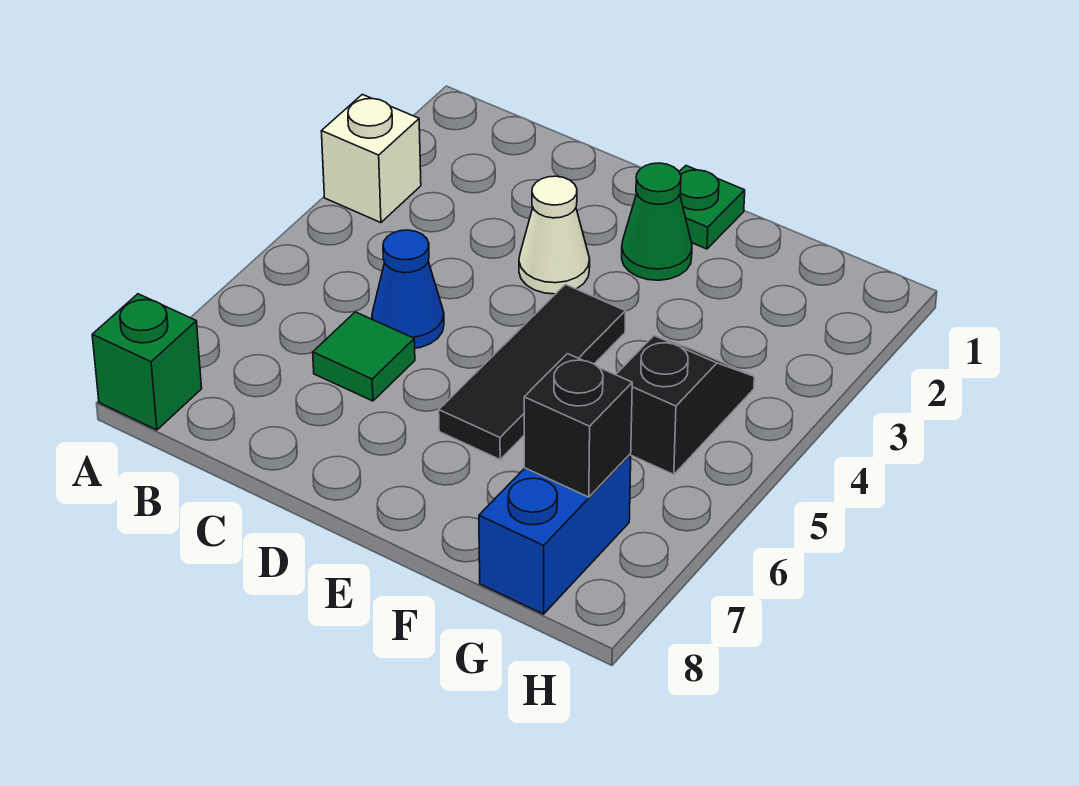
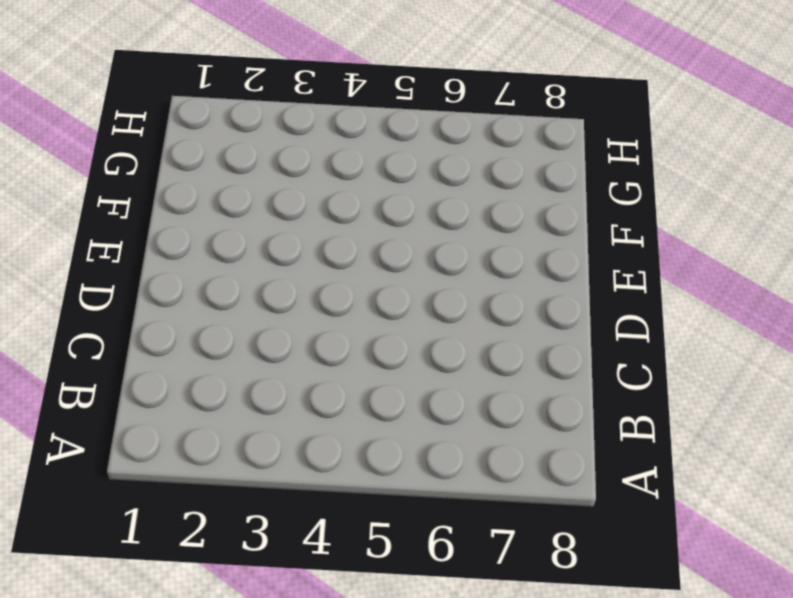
none -> white brick A3 level 1
none -> green brick A8 level 1

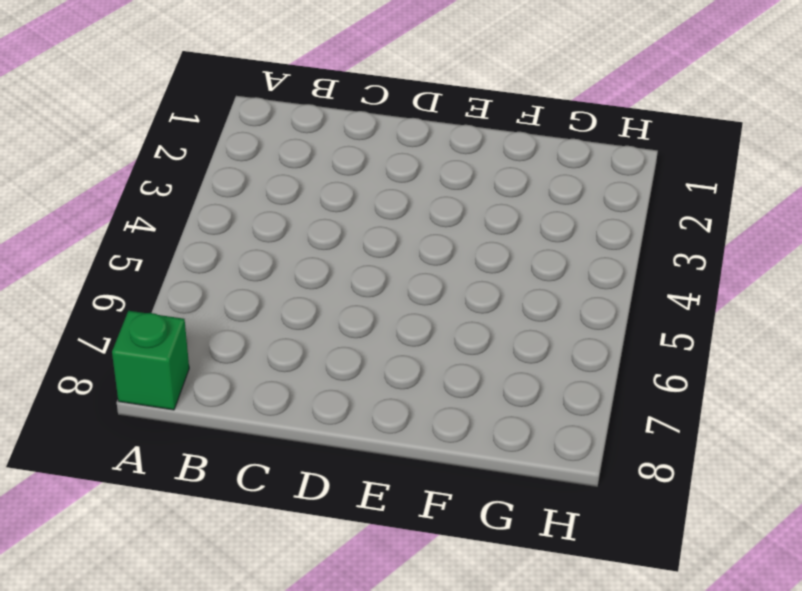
none -> white brick A3 level 1
none -> blue cone C5 level 1

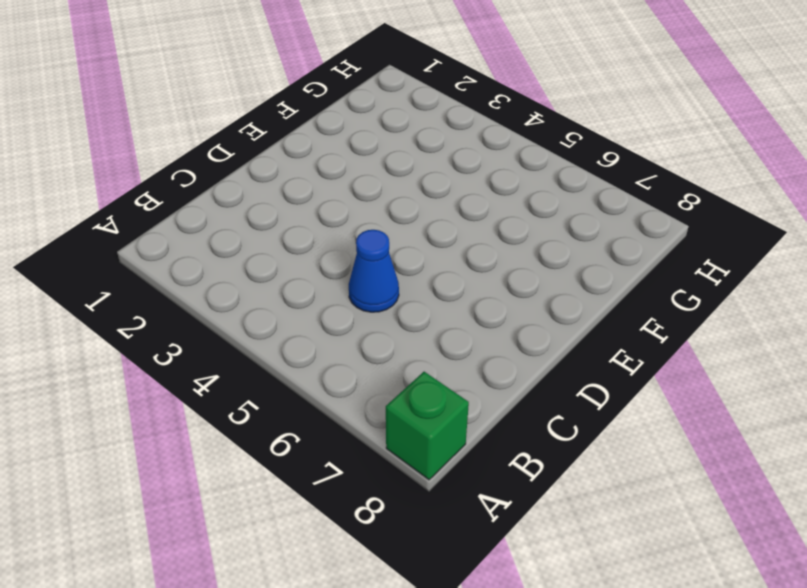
none -> white brick A3 level 1
none -> green tile C6 level 1

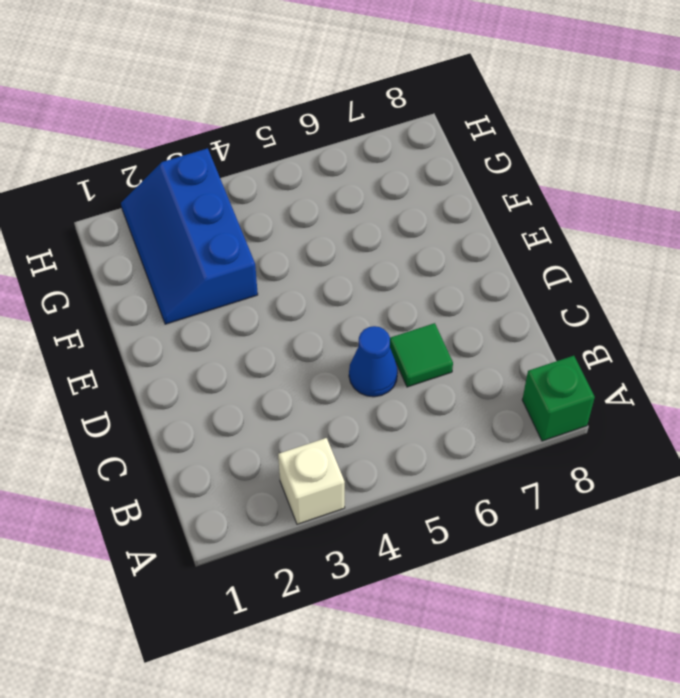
blue slope F2:H3 level 1 top 3 -> none
none -> white cone D3 level 1
none -> green plate E1 level 1

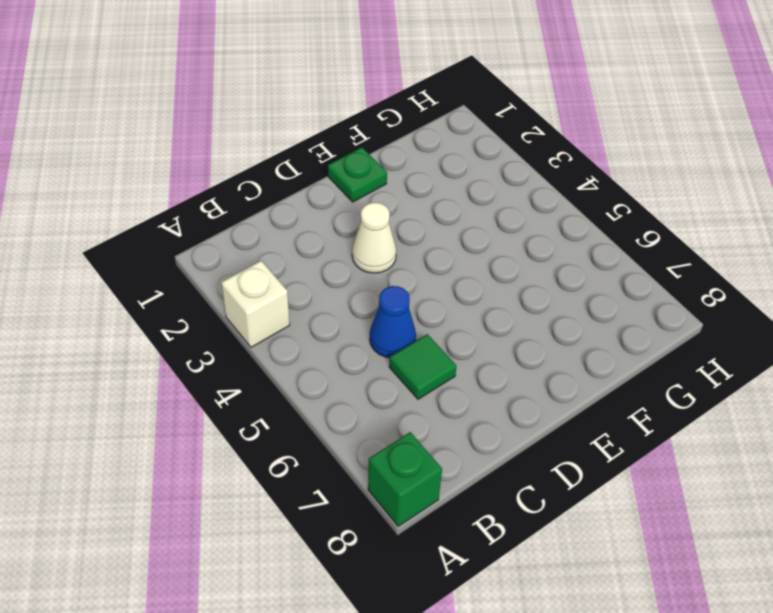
none -> green cone E2 level 1
none -> black tile E4:E6 level 1

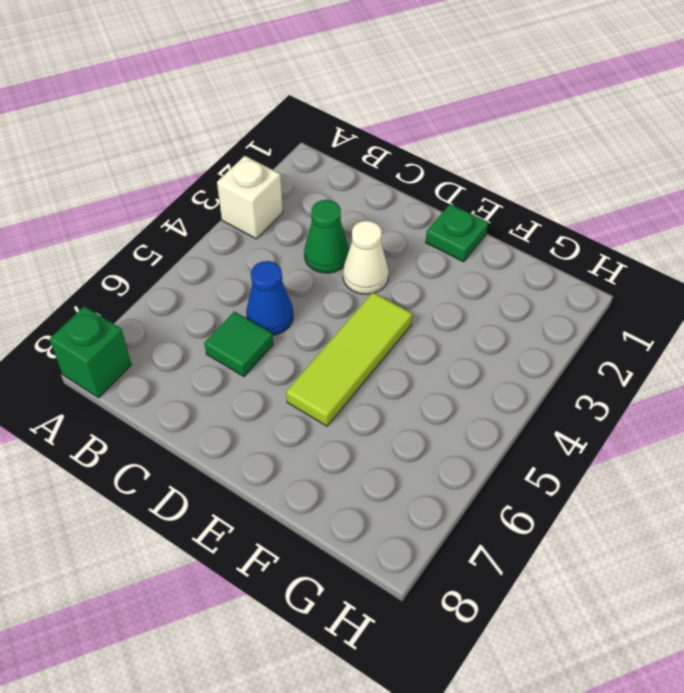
green cone C3 level 1 -> green cone E2 level 1
lime tile E4:E6 level 1 -> black tile E4:E6 level 1
none -> black slope G4:G5 level 1 top 5
none -> blue brick G7:G8 level 1

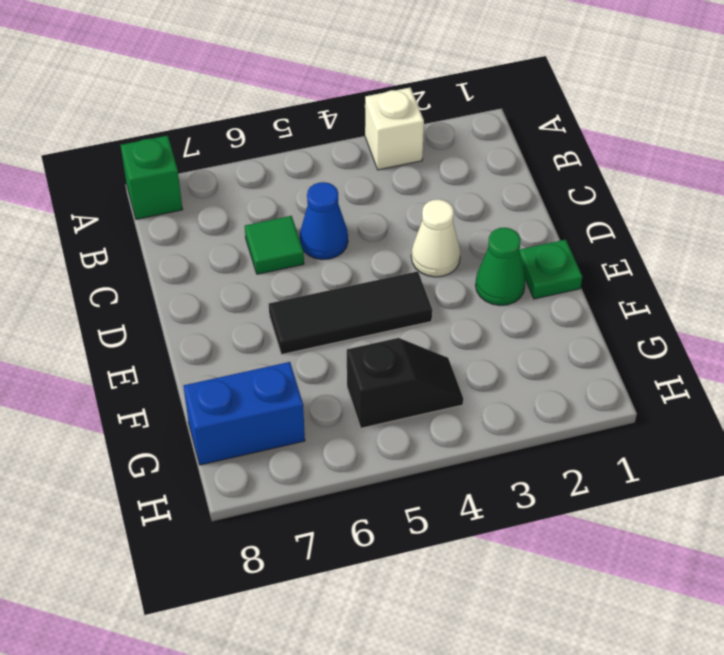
none -> black brick G7 level 2

